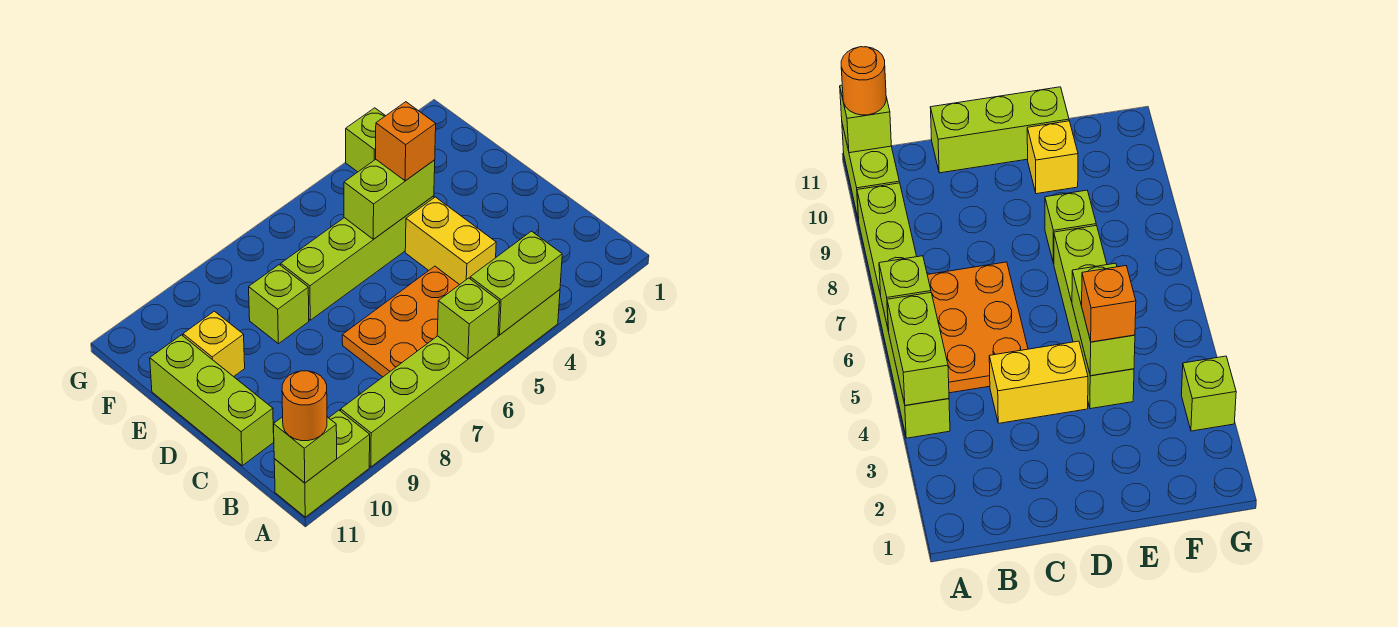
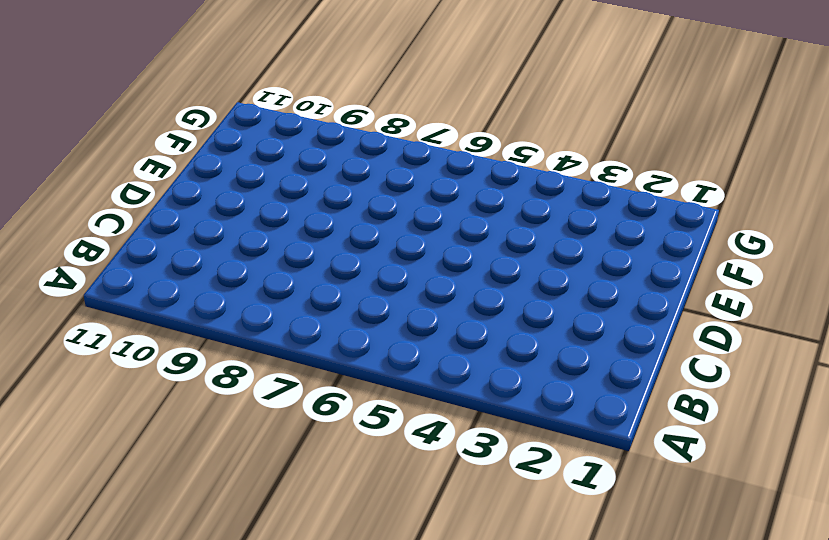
none -> lime brick A4:A9 level 1
none -> lime brick A10:A11 level 1
none -> orange plate B5:C7 level 1

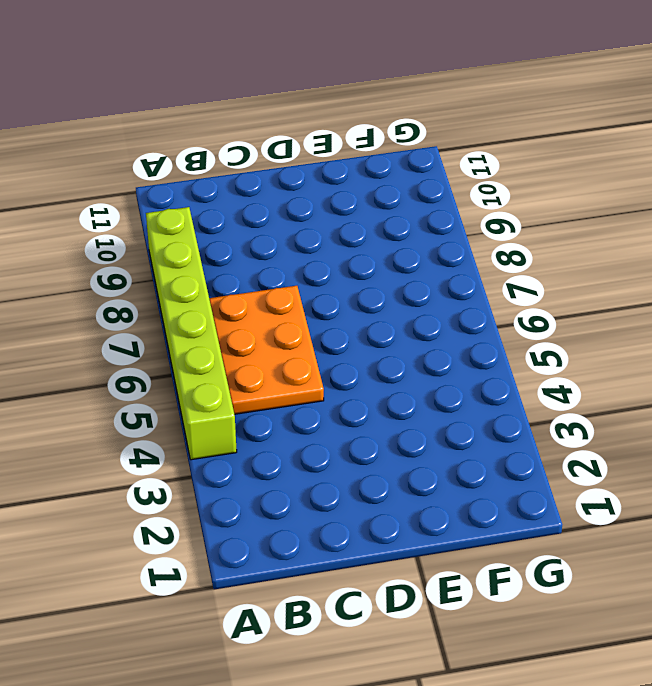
none -> lime brick A10:A11 level 1
none -> yellow brick C4:D4 level 1
none -> lime brick C11:E11 level 1

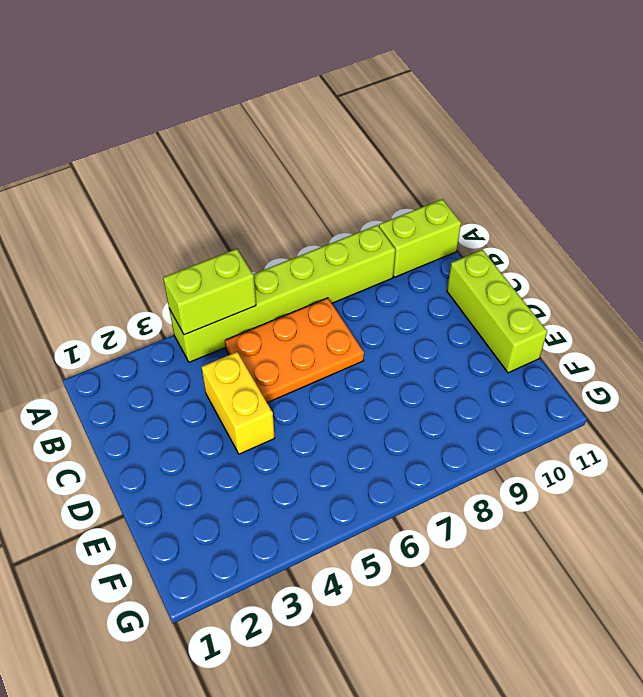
none -> lime brick E4:E7 level 1
none -> lime brick E8 level 1
none -> yellow brick E10 level 1

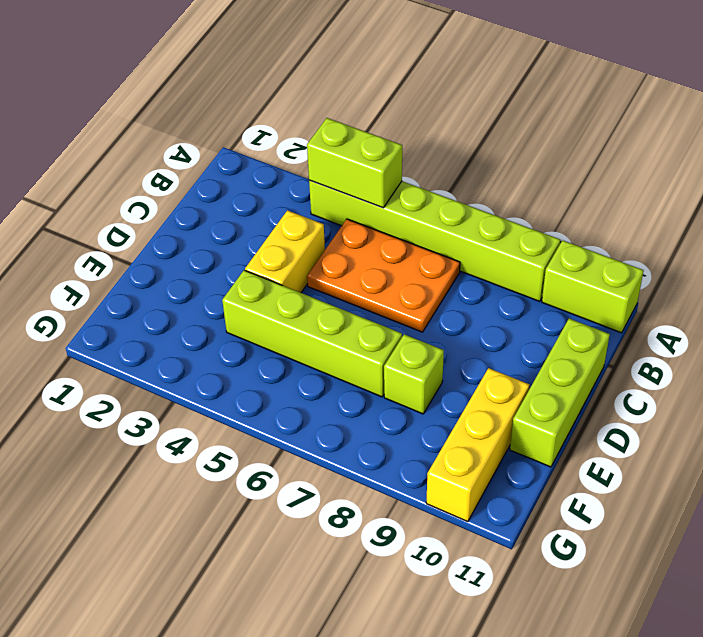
yellow brick E10:G10 level 1 -> yellow brick E10 level 1
none -> lime brick G3 level 1
none -> lime brick A6 level 2
none -> lime brick A11 level 2

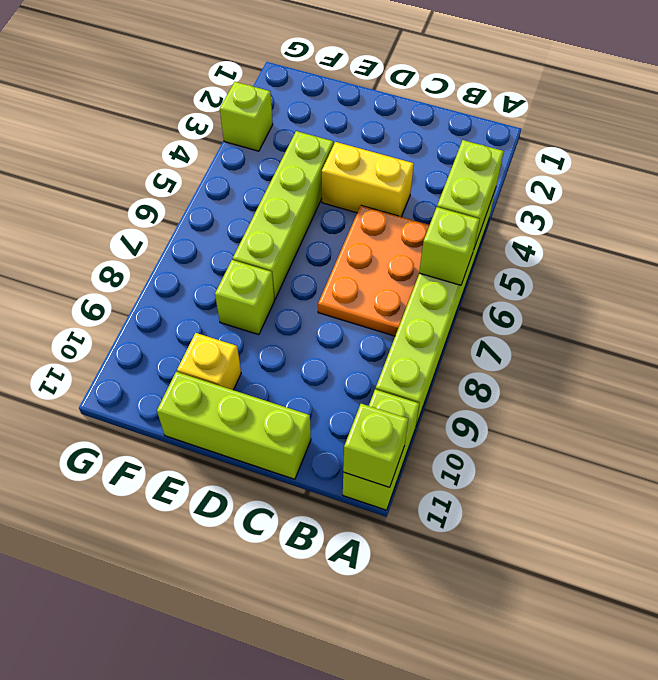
none -> lime brick E4:E5 level 2
none -> orange round brick A11 level 3
none -> orange brick E4 level 3

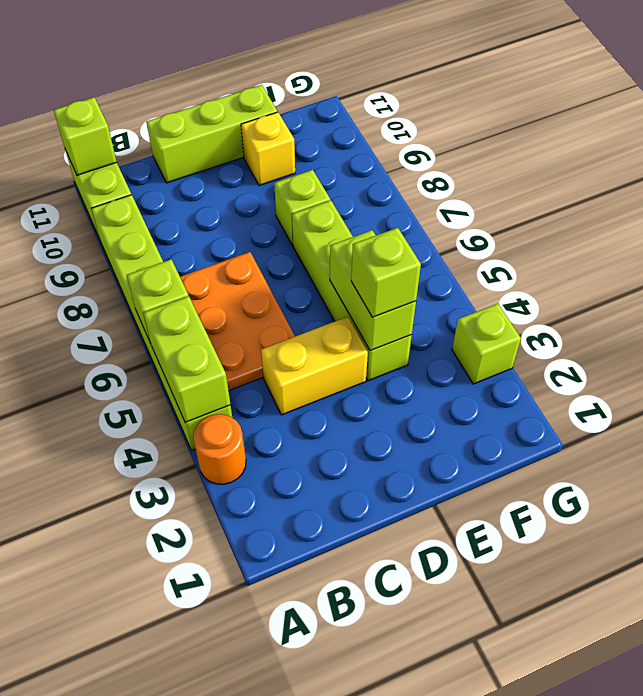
orange round brick A3 level 1 -> orange round brick A11 level 3
lime brick E4 level 3 -> orange brick E4 level 3

